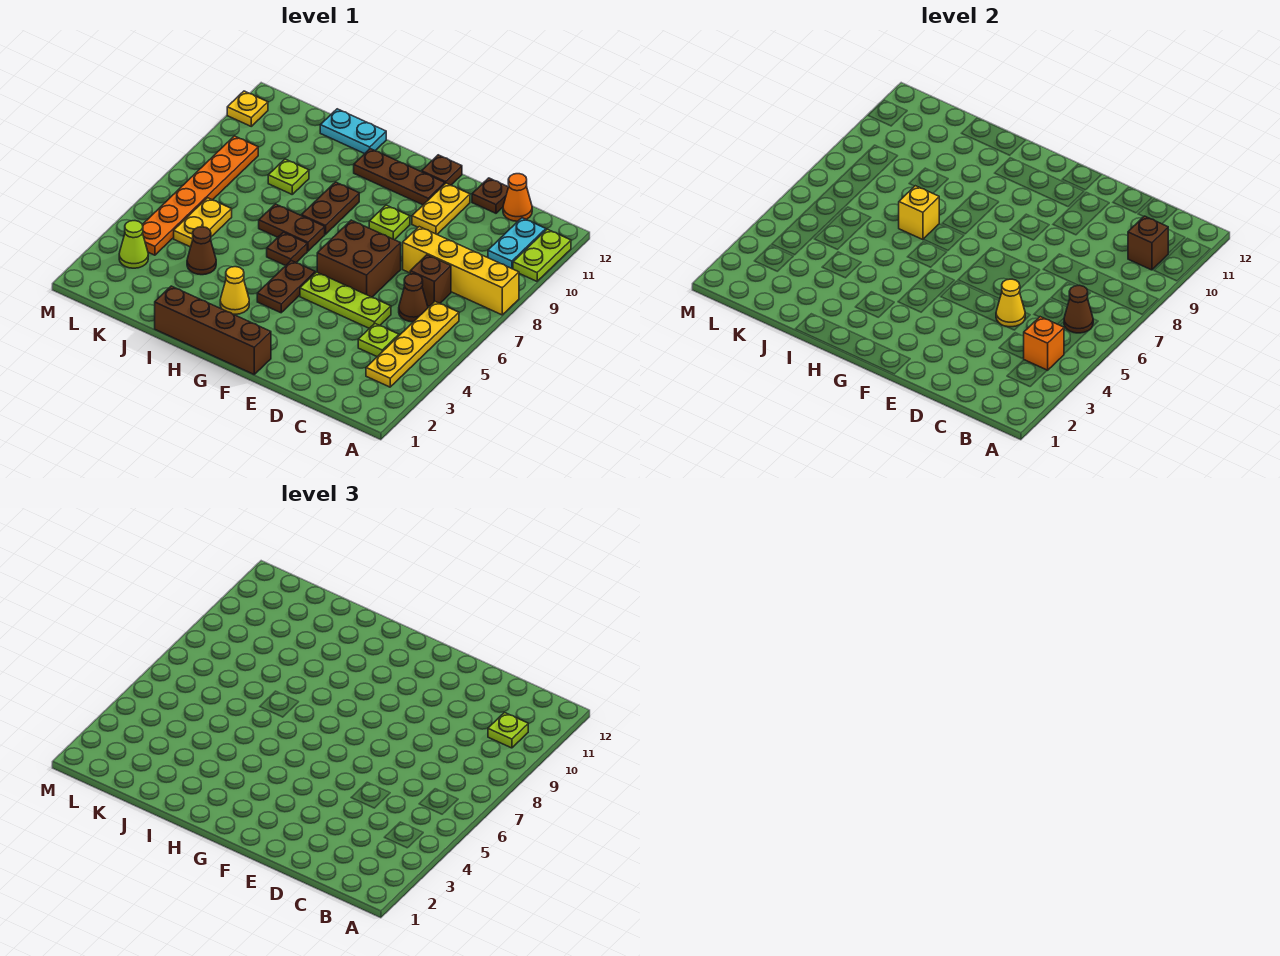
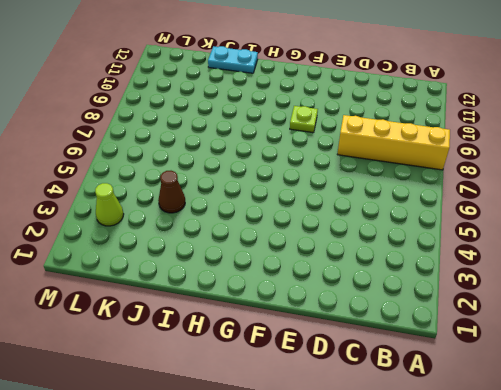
none -> lime plate A10:A11 level 1
none -> yellow plate B3:B6 level 1
none -> cyan plate B10:B11 level 1
none -> lime plate C4 level 1

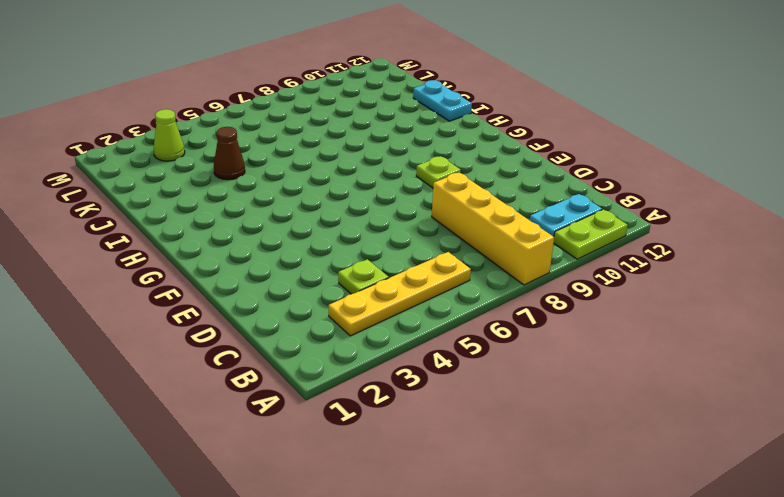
none -> brown cone C6 level 1
none -> brown brick C7 level 1
none -> orange cone C12 level 1
none -> lime plate D5:F5 level 1

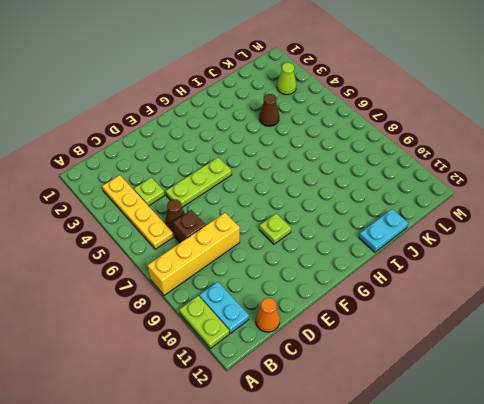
none -> brown plate D12 level 1
none -> brown brick E6:F7 level 1
none -> yellow plate E10:E11 level 1
none -> brown brick F1:I1 level 1

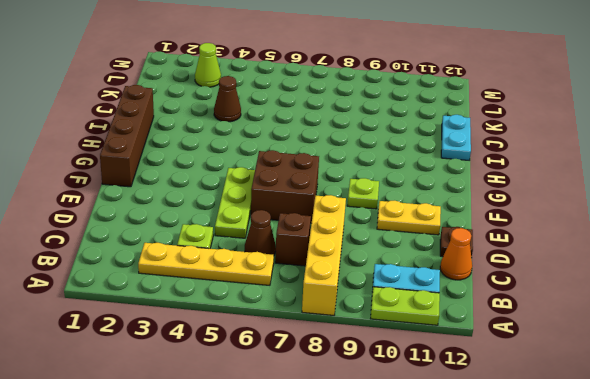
none -> brown plate F11:H11 level 1
none -> brown plate F12 level 1
none -> brown plate G4:G5 level 1
none -> yellow cone H3 level 1

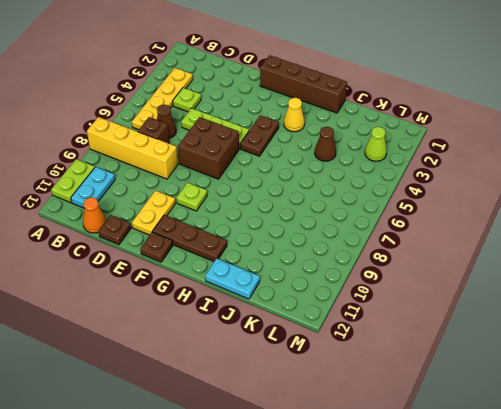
none -> brown plate H6 level 1
none -> brown plate H7:I7 level 1
none -> brown plate H8:H9 level 1
none -> lime plate J9 level 1

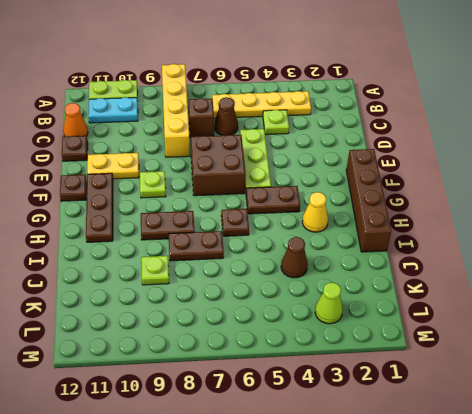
brown plate I7:I8 level 1 -> brown plate H7:I7 level 1
none -> cyan plate I12:J12 level 1
none -> yellow plate K5:K6 level 1
none -> orange plate L4:L9 level 1
none -> yellow plate M11 level 1

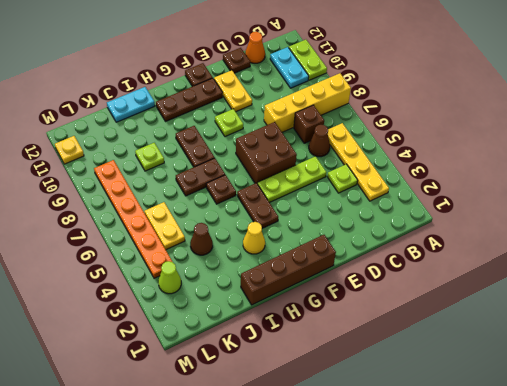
none -> orange brick B4 level 2
none -> brown cone B6 level 2
none -> brown brick B10 level 2
none -> yellow cone D5 level 2

